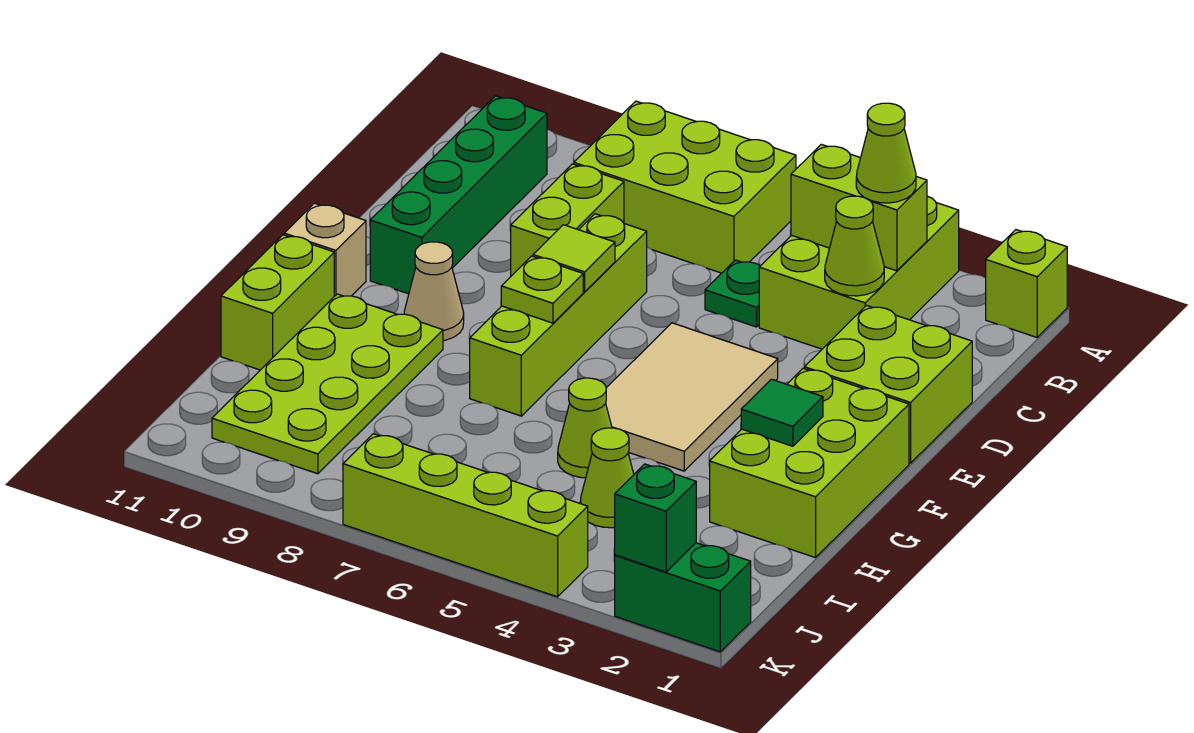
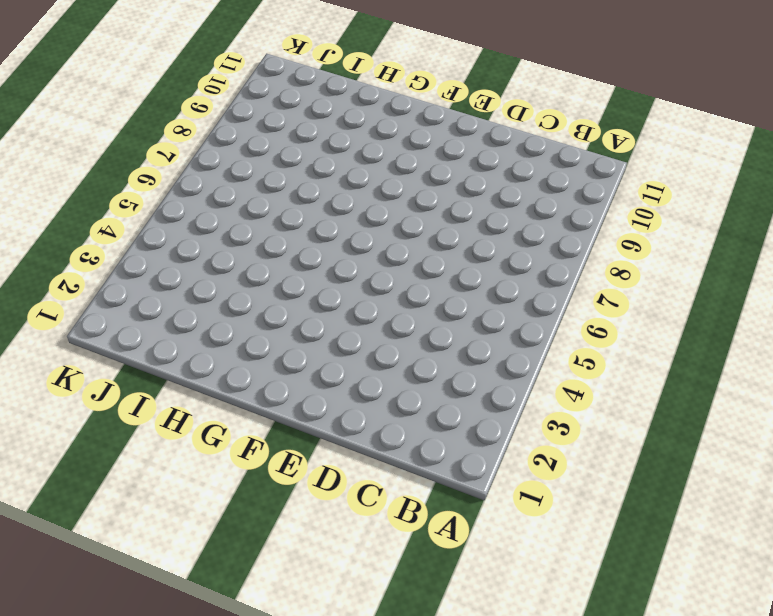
none -> lime brick A1 level 1
none -> lime brick A3:C4 level 1
none -> lime brick A6:B8 level 1

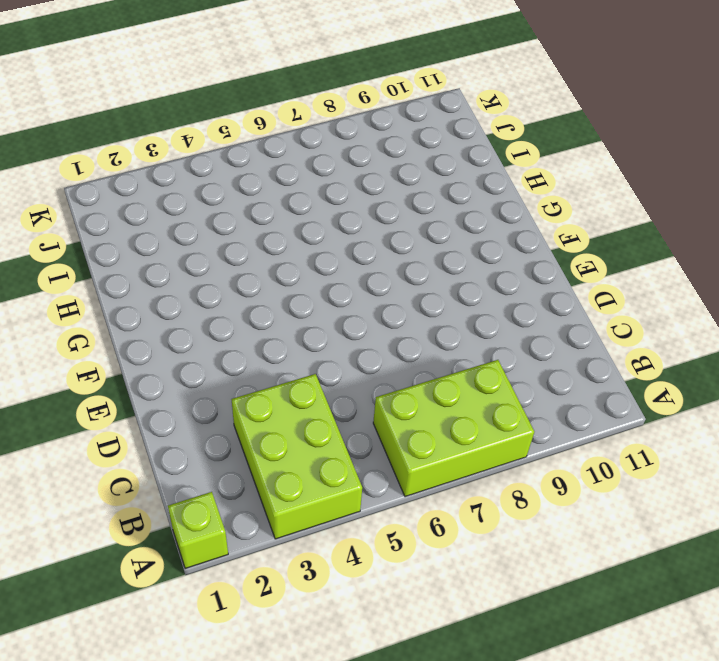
none -> green brick B10:E10 level 1
none -> green plate C5 level 1
none -> lime brick C8:D8 level 1

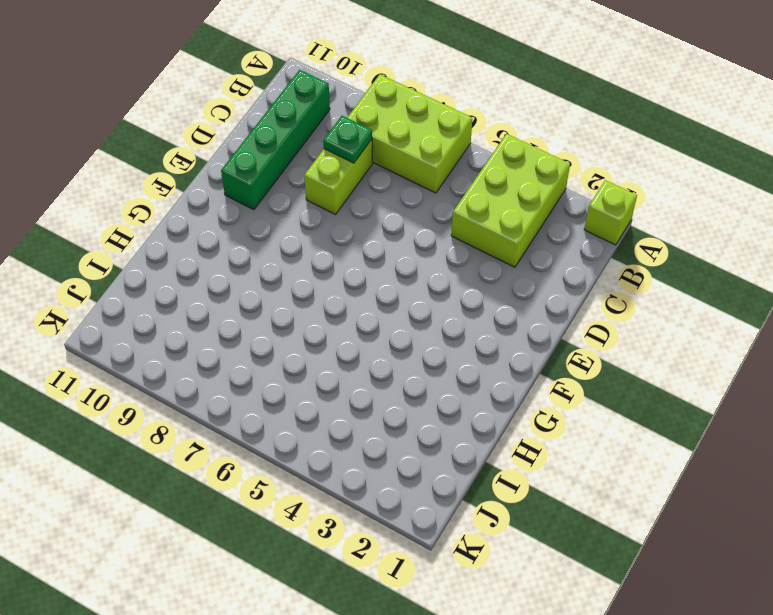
green plate C8 level 2 -> green plate C5 level 1
none -> lime brick D1:E2 level 1
none -> lime brick D7:G7 level 1
none -> tan tile E4:G5 level 1

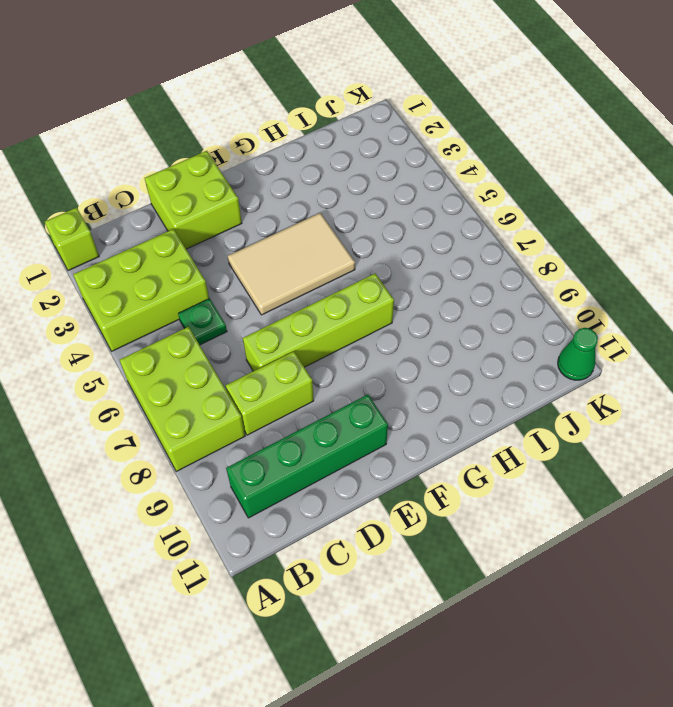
green cone K11 level 1 -> none
none -> lime brick F1:H2 level 1
none -> tan cone F9 level 1
none -> tan brick F11 level 1

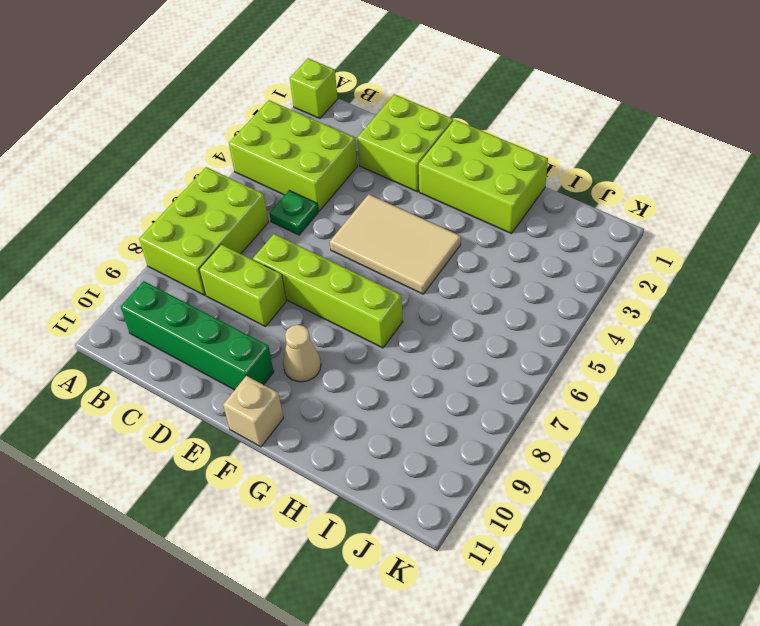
none -> lime plate G9:J10 level 1
none -> lime brick G11:H11 level 1
none -> lime cone H5 level 1

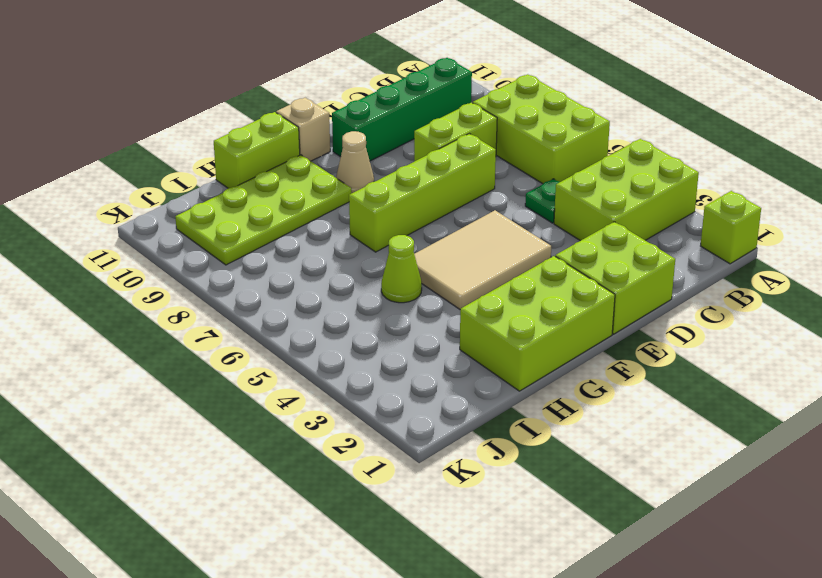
none -> lime cone I4 level 1
none -> green brick K1:K2 level 1
none -> lime brick K4:K7 level 1

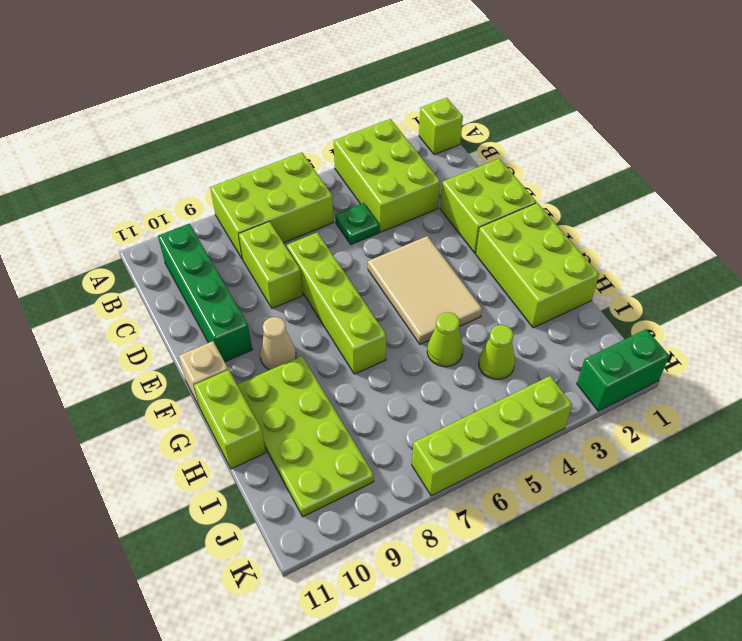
none -> lime brick B3:B4 level 2
none -> lime cone C3 level 2
none -> lime tile E7 level 2

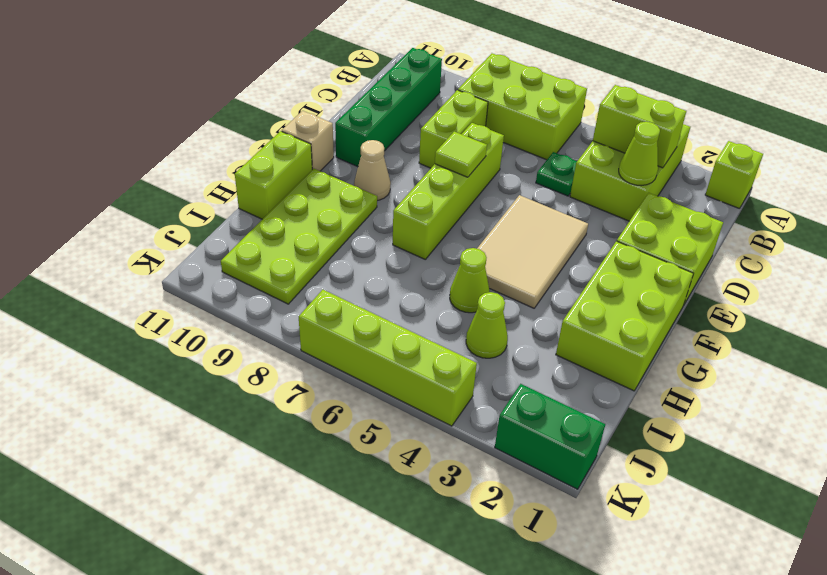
none -> lime plate F7 level 2
none -> green tile G2 level 2
none -> green brick K2 level 2

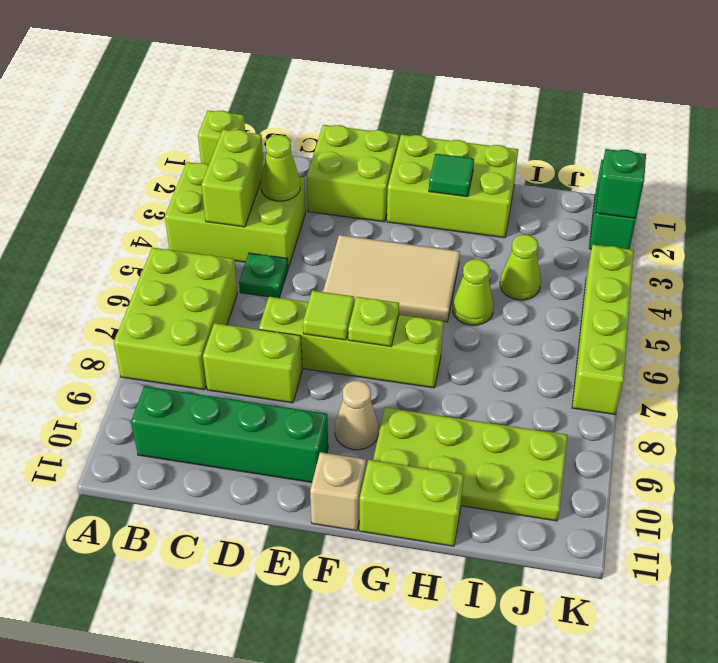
none -> lime cone B3 level 3

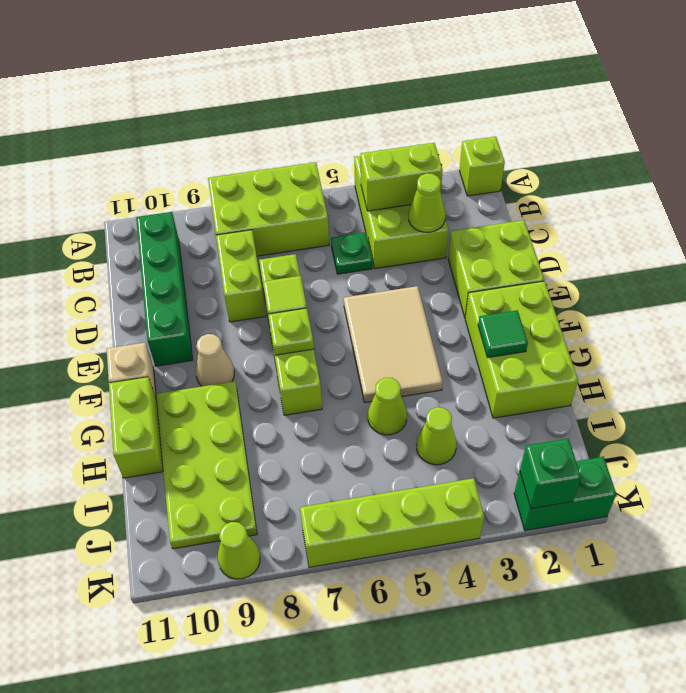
lime cone K9 level 1 -> lime cone B3 level 3

